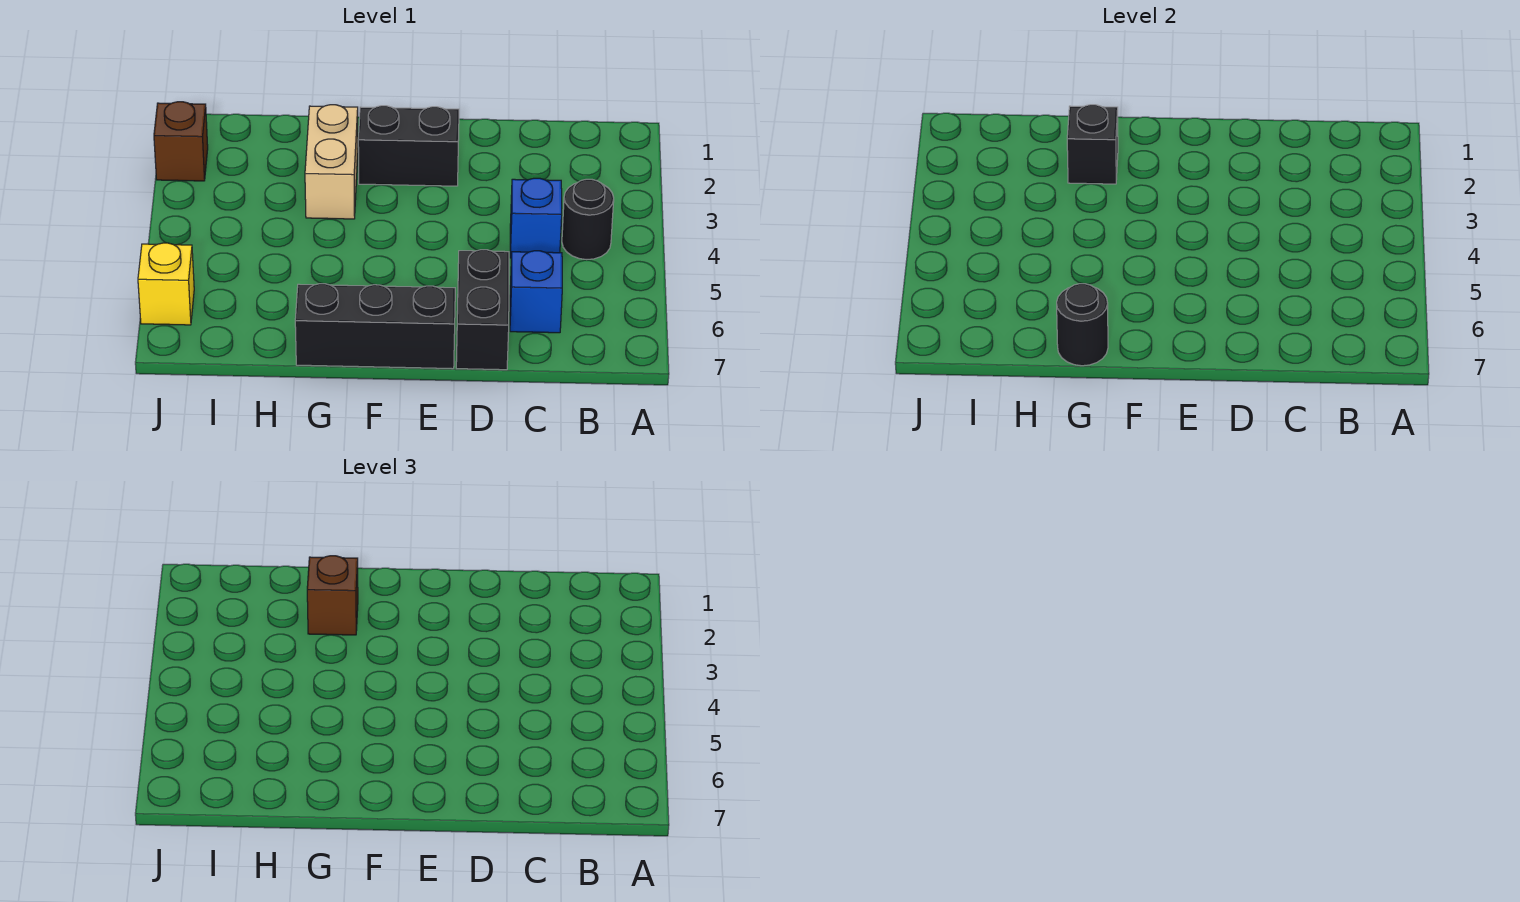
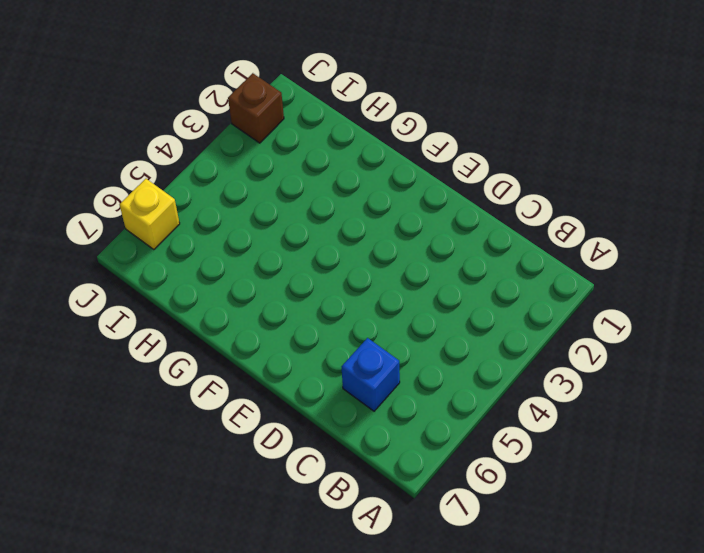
none -> black round brick B4 level 1
none -> blue brick C4 level 1
none -> black brick D6:D7 level 1

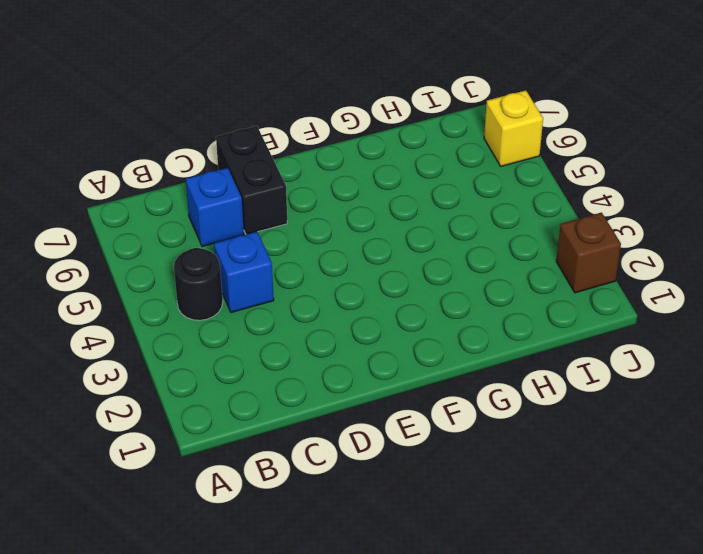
none -> black brick E2:F2 level 1
none -> black brick E7:G7 level 1
none -> tan brick G2:G3 level 1

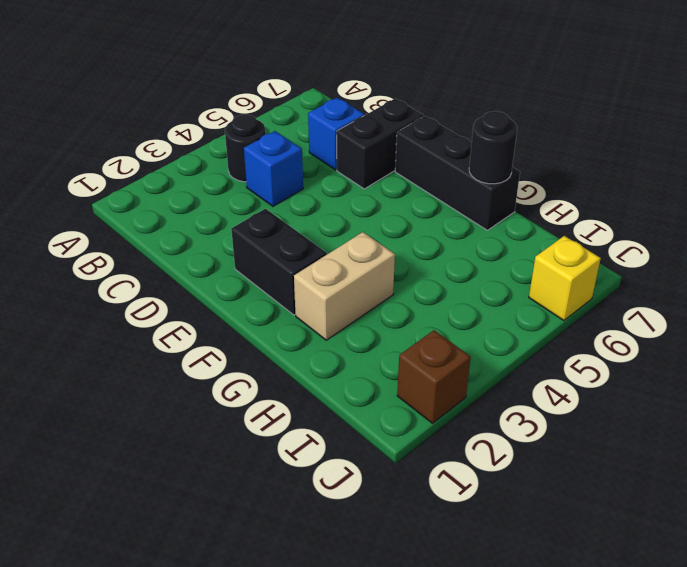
none -> black brick G2 level 2
none -> brown brick G2 level 3

